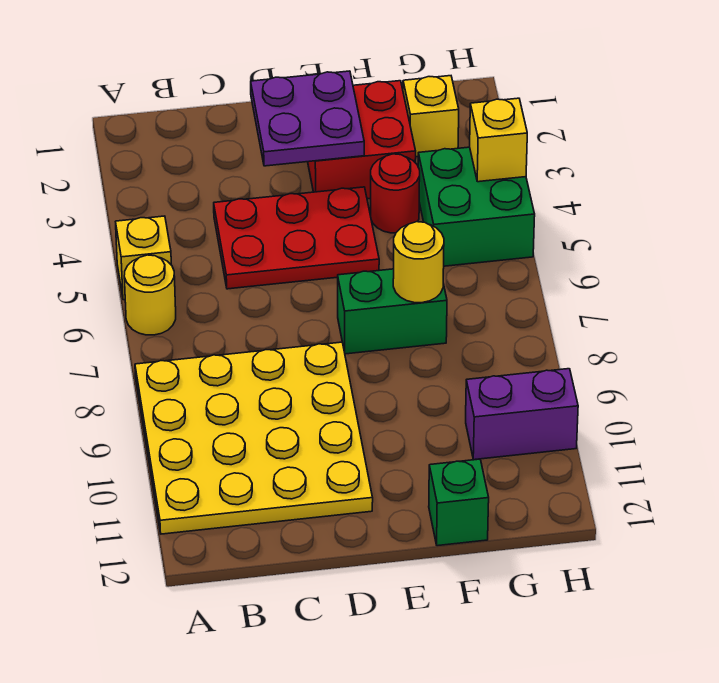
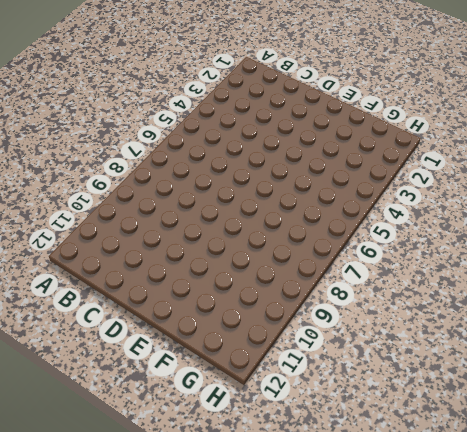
none -> yellow brick A5 level 1
none -> yellow round brick A6 level 1
none -> yellow plate A8:D11 level 1

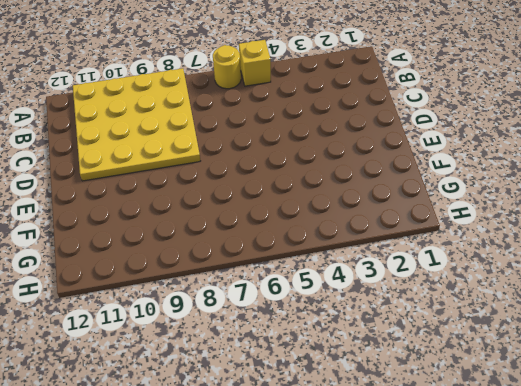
none -> red plate C4:E5 level 1
none -> red brick E2:F3 level 1
none -> green brick E7:F7 level 1

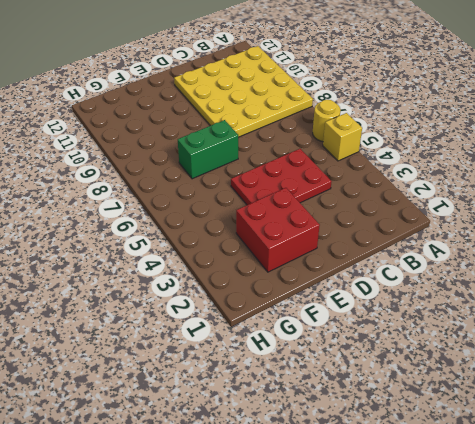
none -> red round brick F4 level 1
none -> green brick F12 level 1
none -> yellow brick G2 level 1

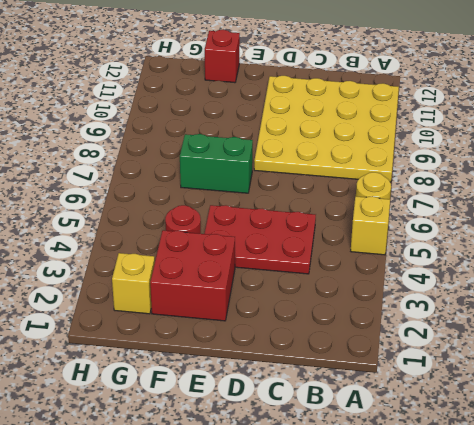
red brick F12 level 1 -> green brick F12 level 1
none -> green brick G4:H5 level 1
none -> purple brick G10:H10 level 1
none -> purple plate D2:E3 level 2

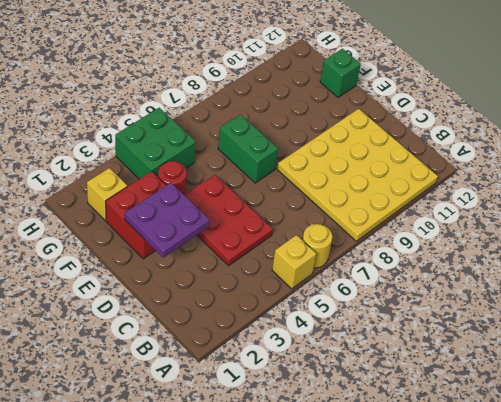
none -> purple brick G10:H10 level 1
none -> yellow round brick F7 level 2
none -> yellow brick H4 level 2

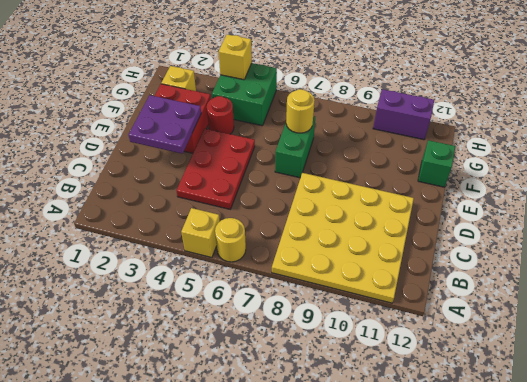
purple brick H10:H11 level 1 -> purple brick G10:H10 level 1

